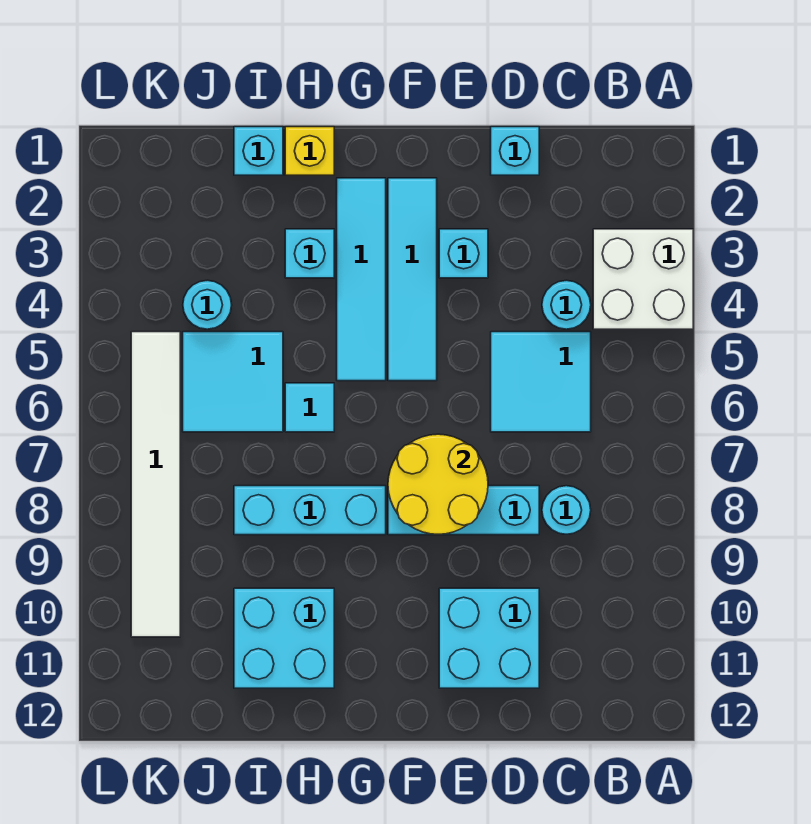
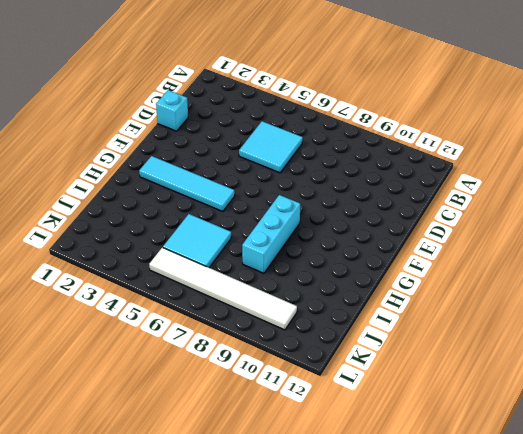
none -> white brick A3:B4 level 1
none -> cyan round brick C4 level 1
none -> cyan round brick C8 level 1

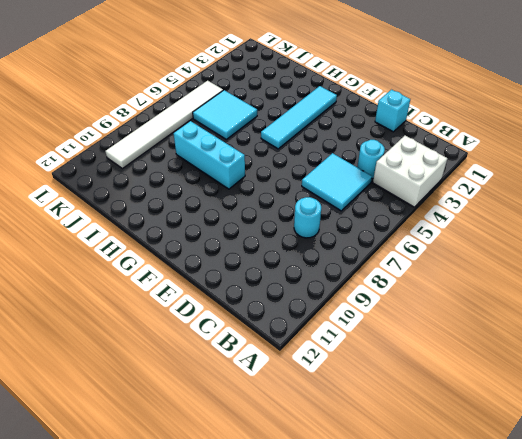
none -> cyan brick D8:F8 level 1
none -> cyan brick D10:E11 level 1
none -> cyan brick E3 level 1

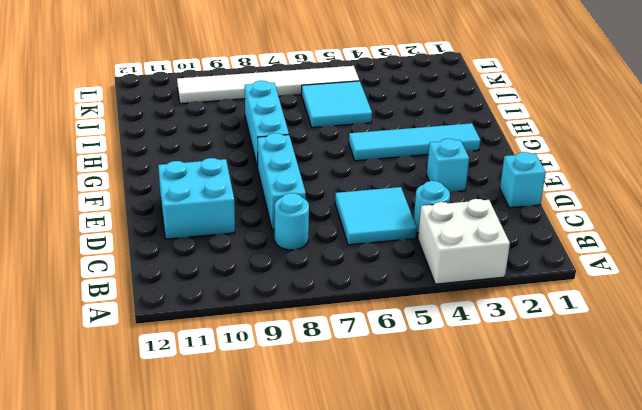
none -> cyan tile F2:F5 level 1
none -> yellow brick H1 level 1
none -> cyan brick H3 level 1

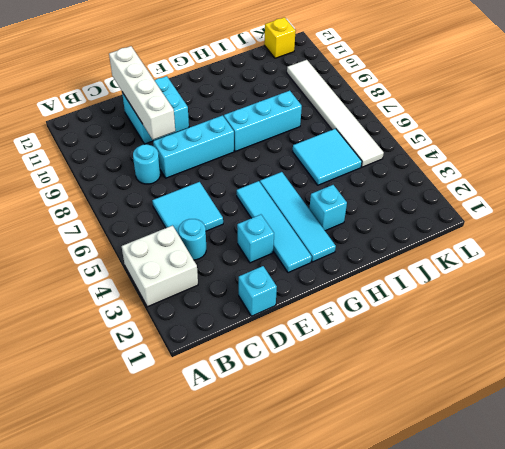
white brick D9:D12 level 2 -> none
yellow brick K12 level 1 -> yellow brick H1 level 1
none -> cyan tile H6 level 1
none -> cyan brick H10:I11 level 1
none -> cyan brick I1 level 1

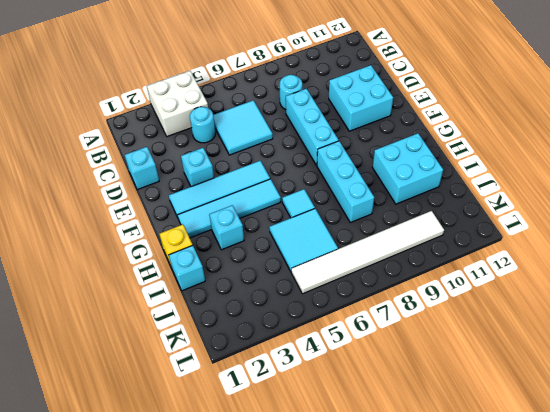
none -> cyan round brick J4 level 1
none -> yellow round brick E7:F8 level 2

